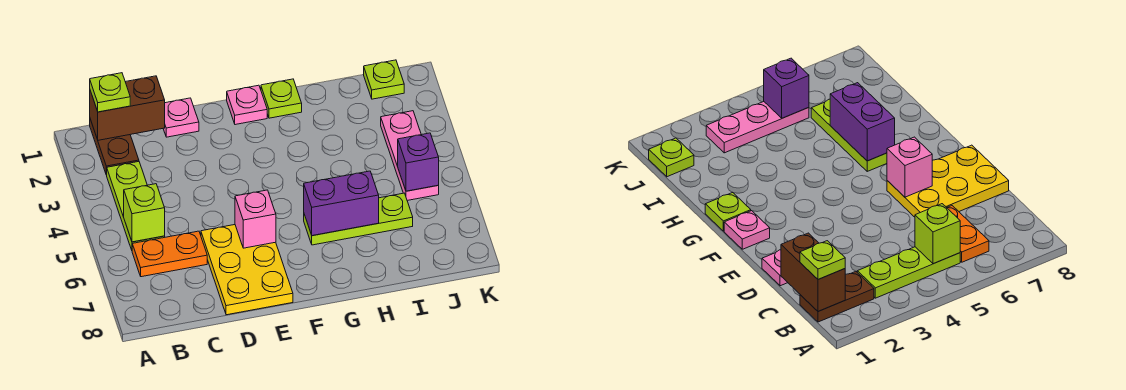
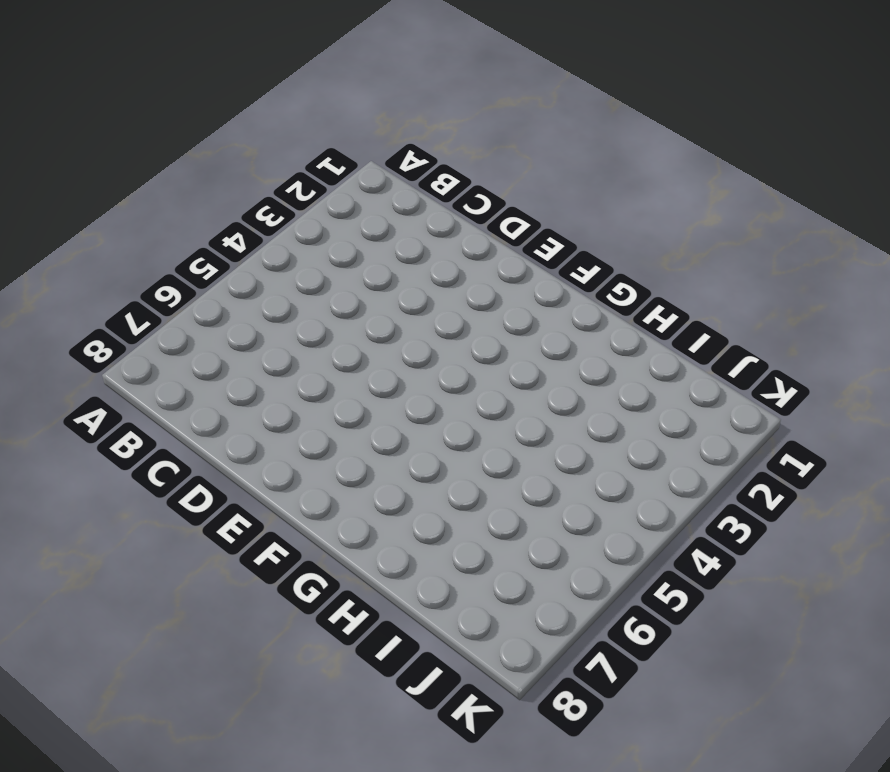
none -> brown plate B1:B2 level 1
none -> lime plate B3:B5 level 1
none -> orange plate B6:C6 level 1

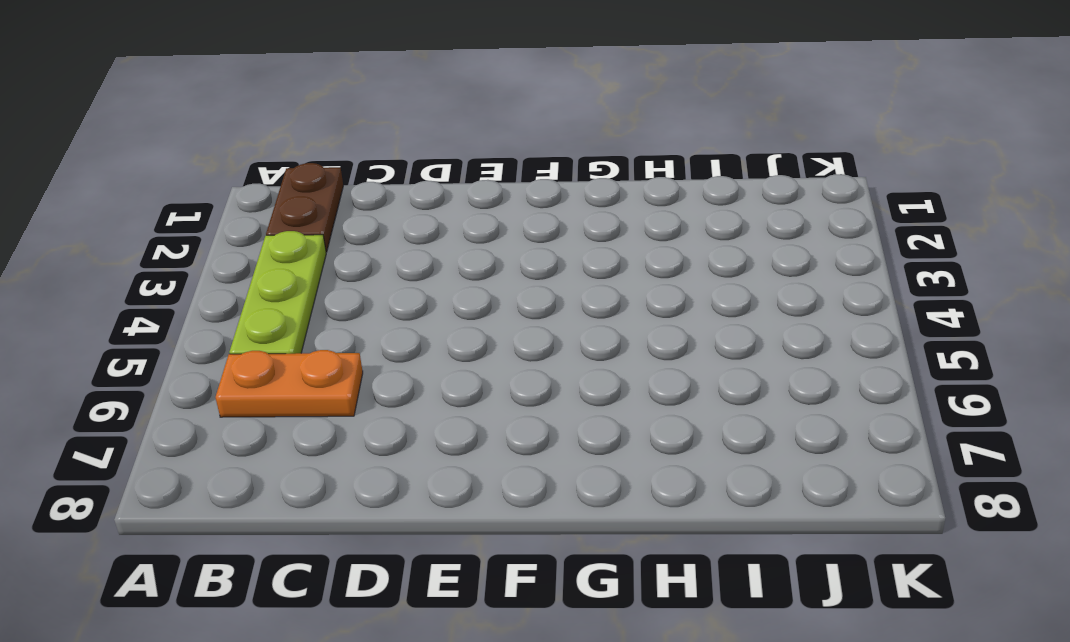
none -> pink plate D1 level 1
none -> yellow plate D6:E8 level 1
none -> pink plate F1 level 1

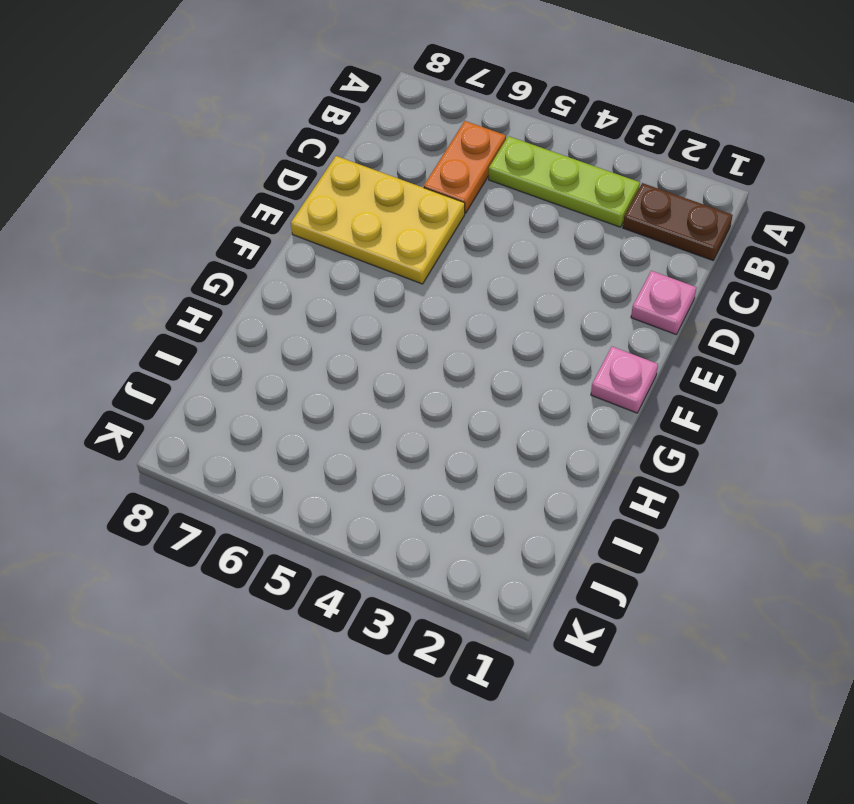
none -> lime plate G1 level 1
none -> lime plate G6:I6 level 1
none -> lime plate J1 level 1

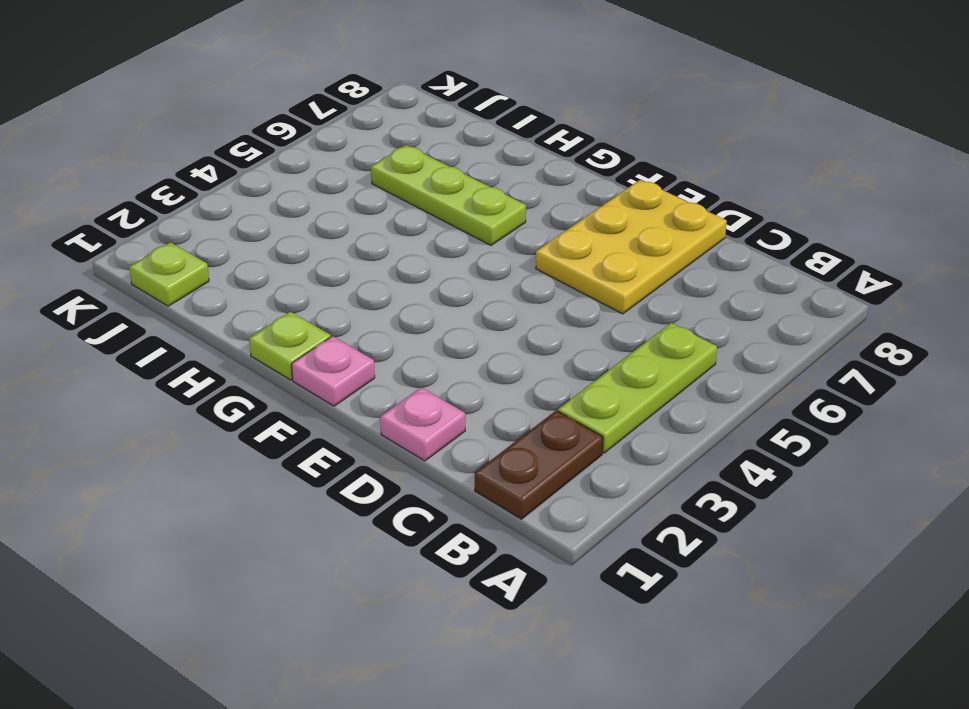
none -> orange plate B6:C6 level 1
none -> pink plate J3:J5 level 1
none -> brown brick B1:C1 level 2

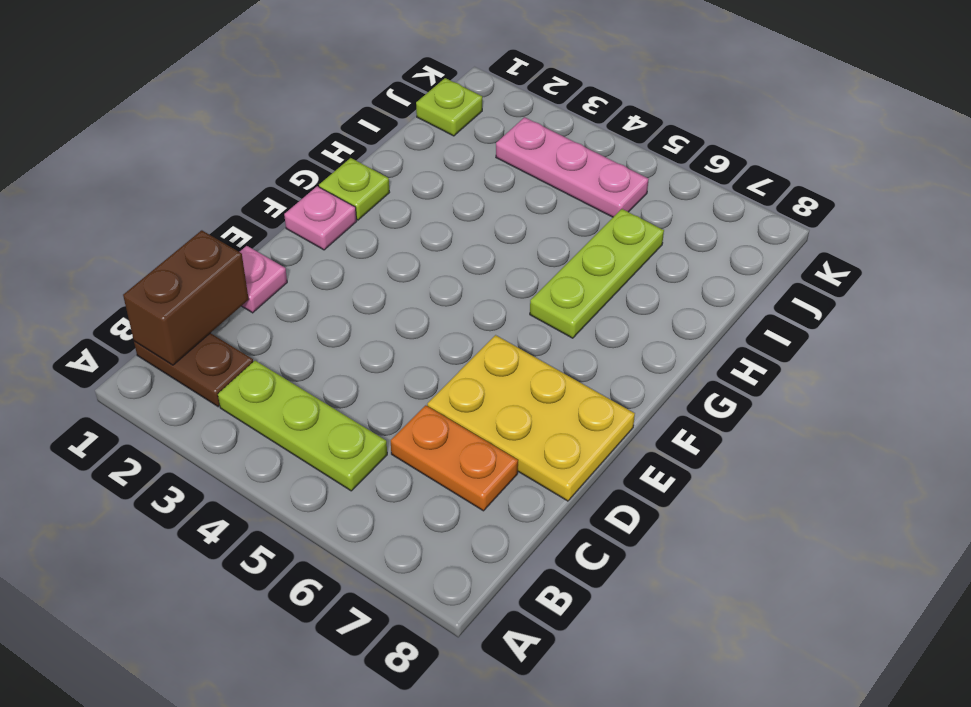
orange plate C6:C7 level 1 -> orange plate B6:C6 level 1
none -> lime brick B5 level 2
none -> pink brick E6 level 2
none -> purple brick G6:H6 level 2

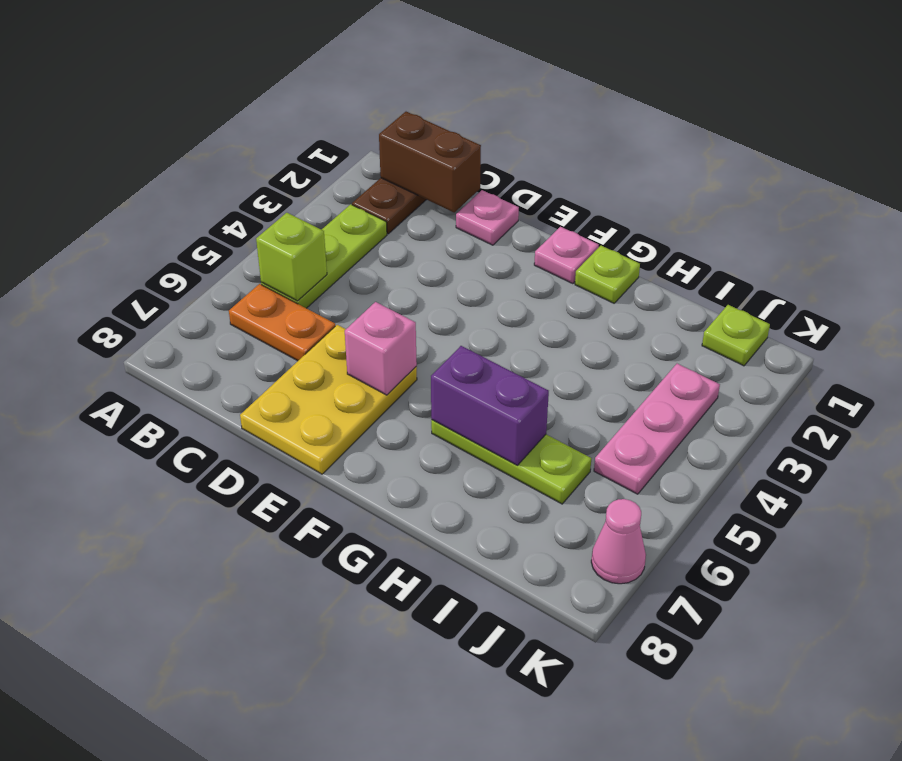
pink cone K7 level 1 -> none
none -> purple brick J5 level 2
none -> lime plate B1 level 3

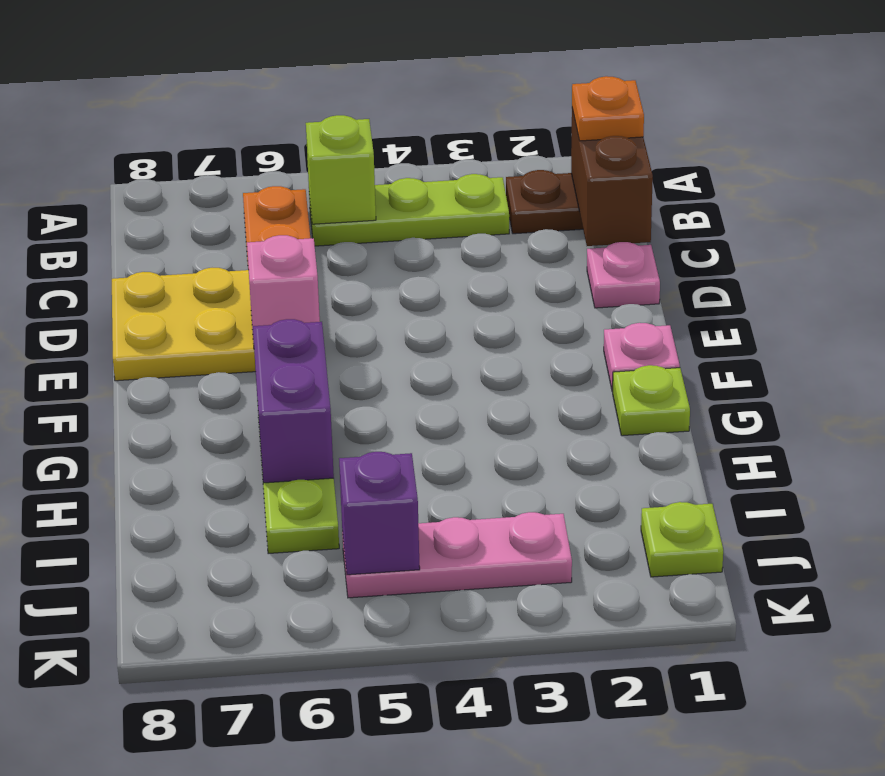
orange plate B1 level 3 -> lime plate B1 level 3

